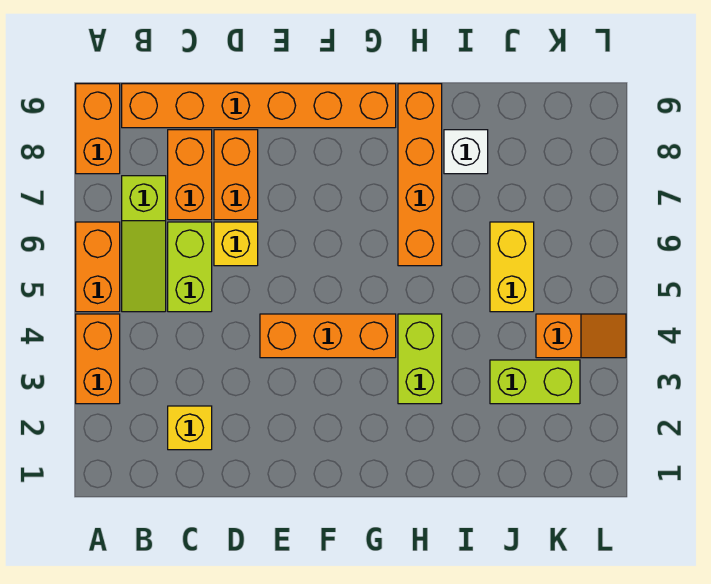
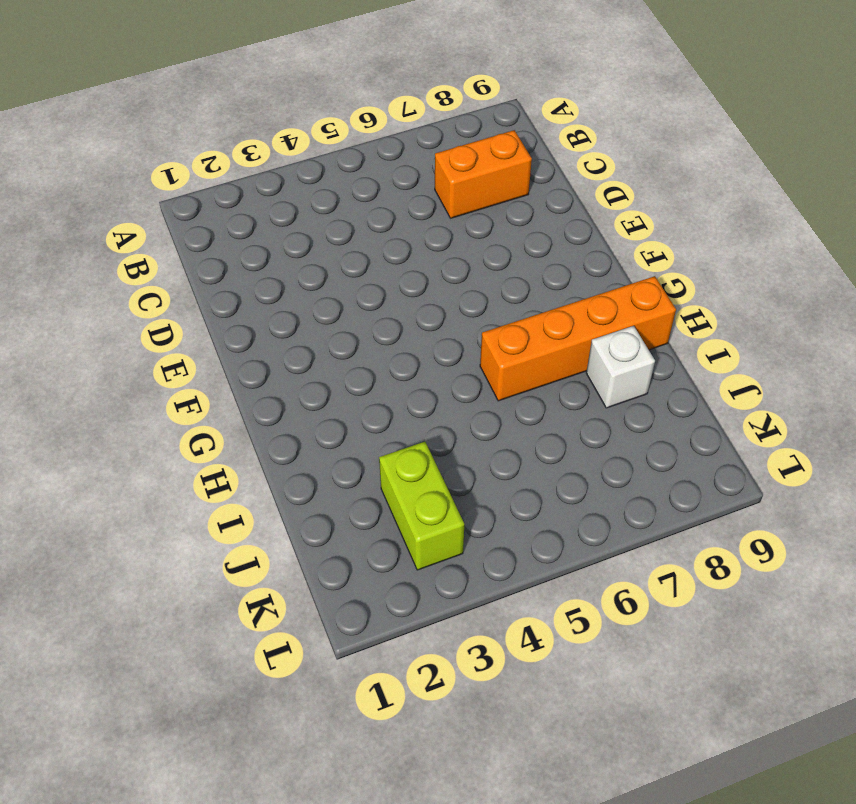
none -> orange brick A3:A4 level 1
none -> orange brick A5:A6 level 1
none -> orange brick A8:A9 level 1

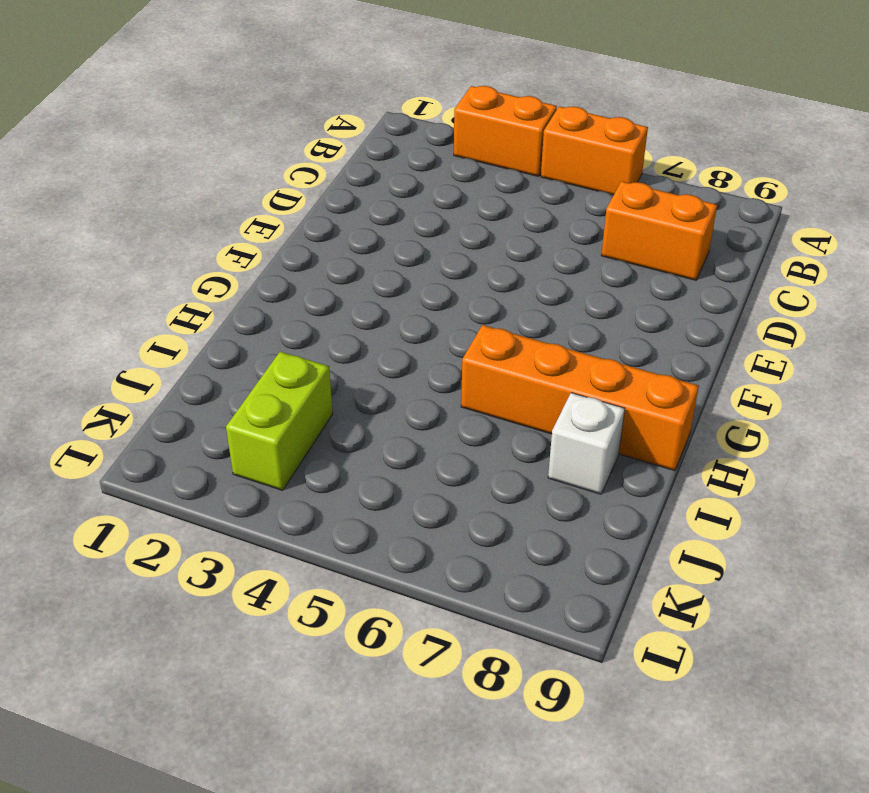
none -> orange brick A8:A9 level 1
none -> lime slope B5:B7 level 1 top 7
none -> orange brick B9:G9 level 1

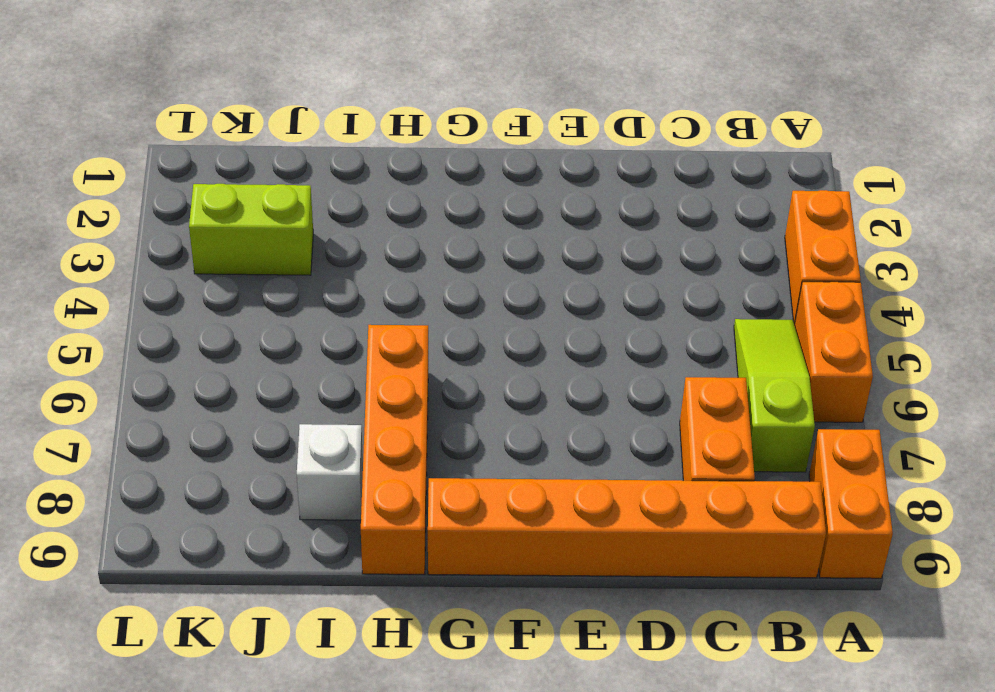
none -> yellow brick C2 level 1
none -> lime brick C5:C6 level 1
none -> yellow brick D6 level 1

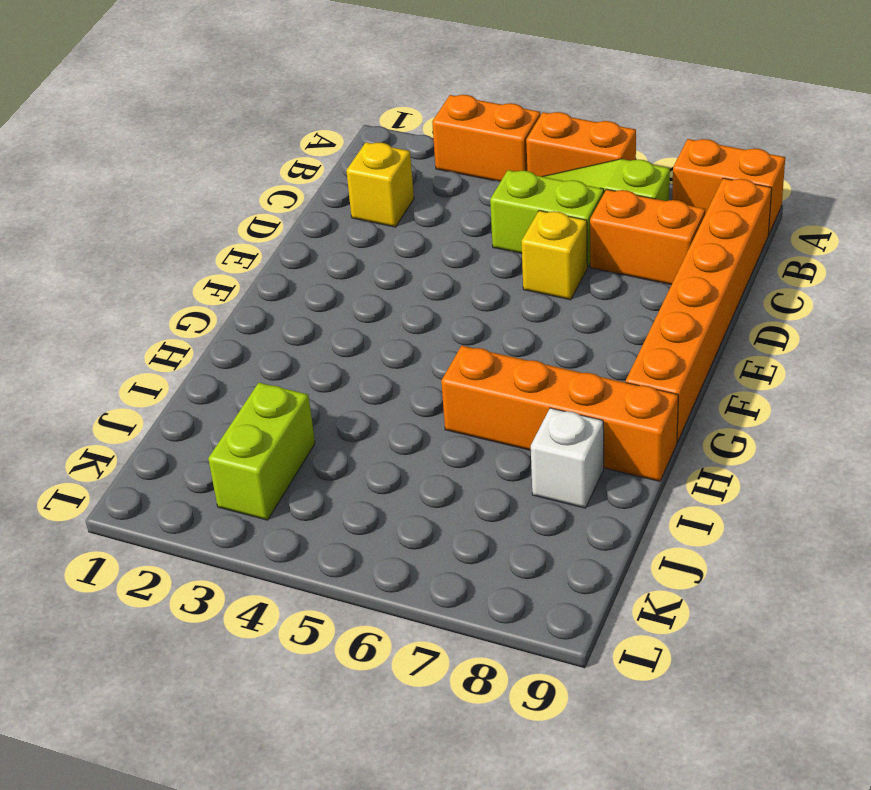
none -> orange brick D7:D8 level 1
none -> orange brick E4:G4 level 1
none -> lime brick H3:H4 level 1

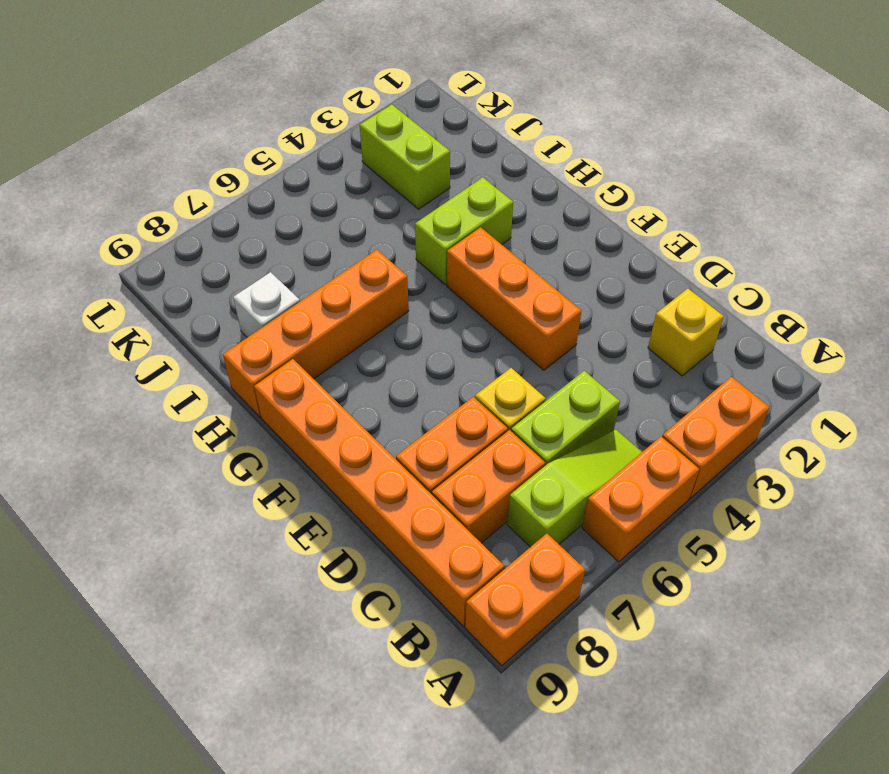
none -> yellow brick J5:J6 level 1
none -> orange slope K4:L4 level 1 top K

